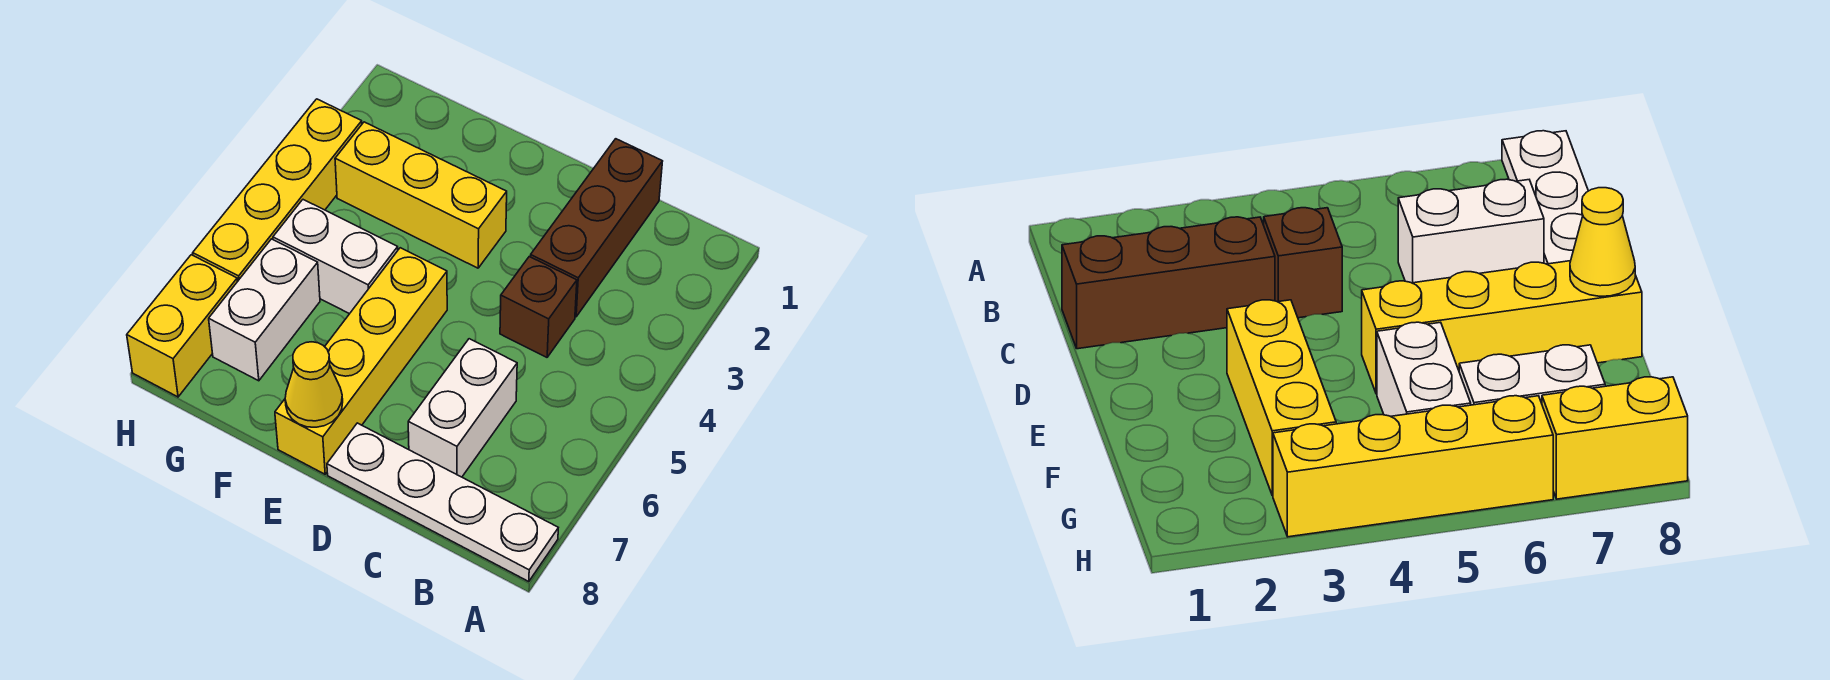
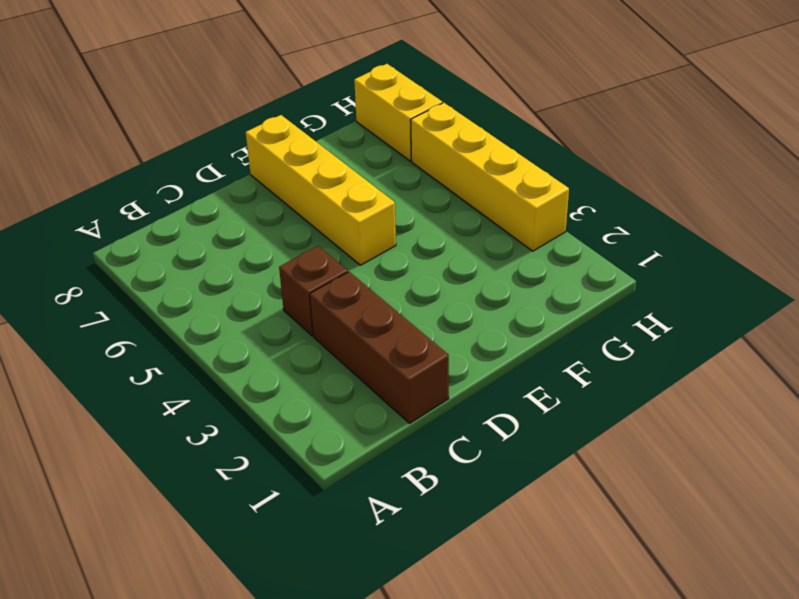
none -> white plate A8:D8 level 1
none -> white brick C6:C7 level 1

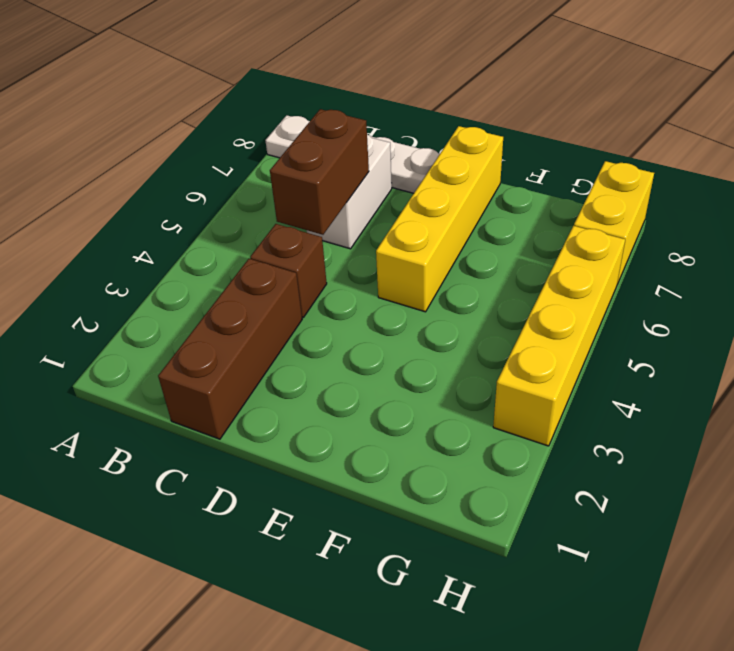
brown brick C5:C6 level 2 -> none
none -> yellow brick E3:G3 level 1
none -> white brick F5:G5 level 1

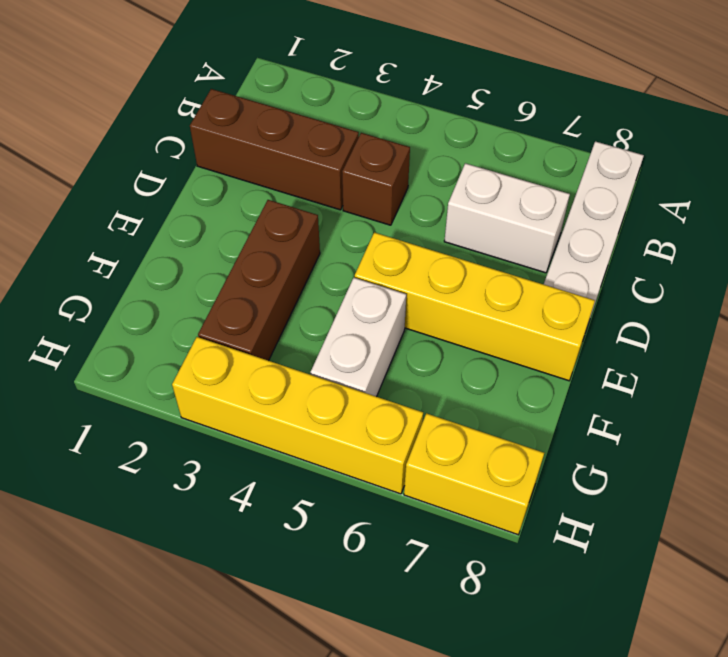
brown brick E3:G3 level 1 -> yellow brick E3:G3 level 1
none -> white brick G6:G7 level 1
none -> yellow cone E8 level 2

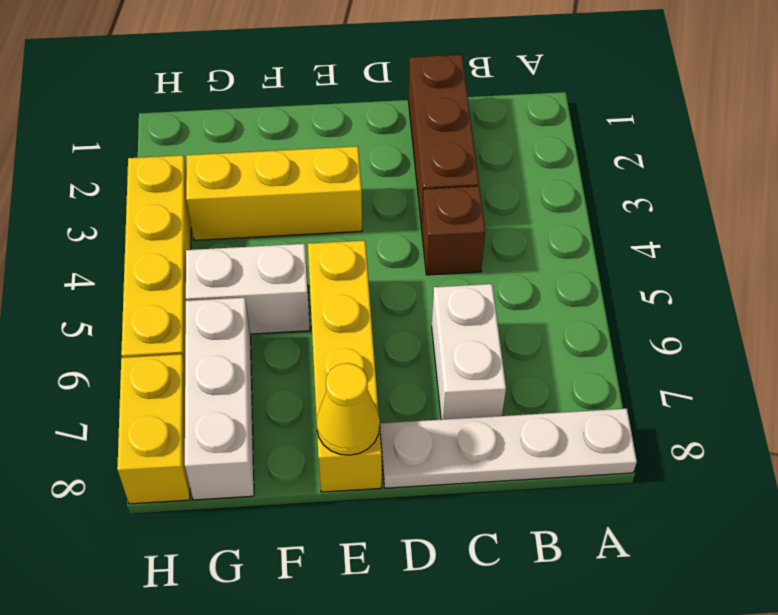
white brick G6:G8 level 1 -> white brick G6:G7 level 1

